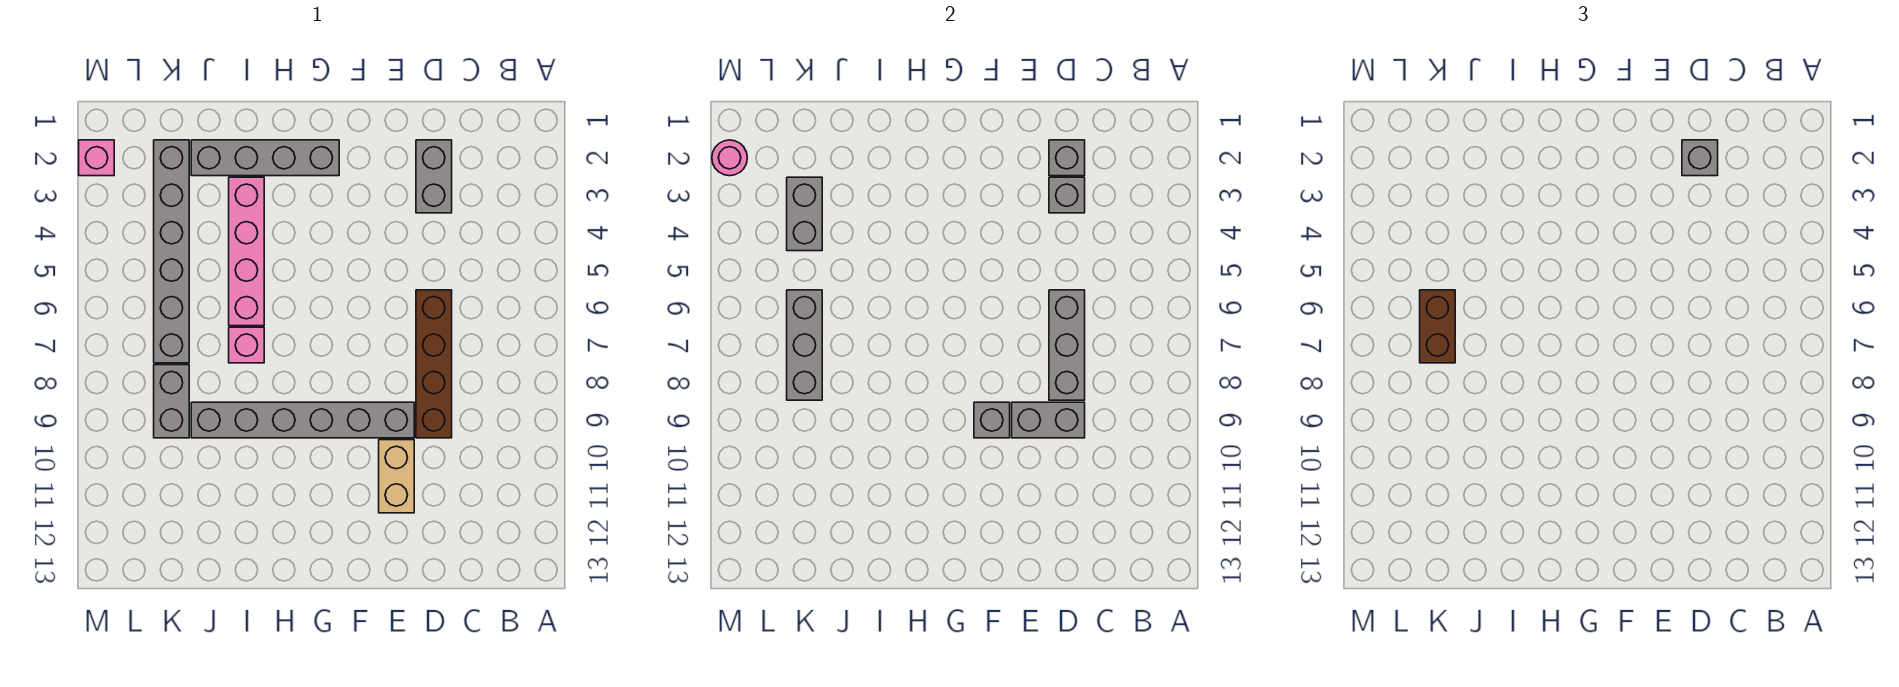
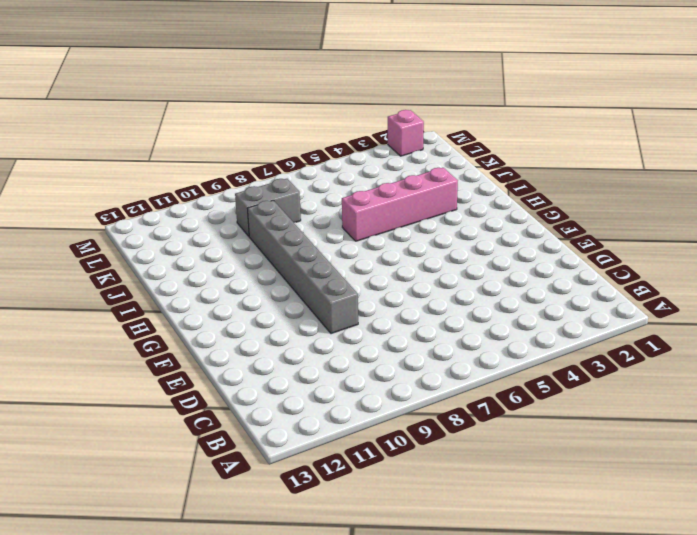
none -> grey brick D2:D3 level 1
none -> brown brick D6:D9 level 1
none -> tan brick E10:E11 level 1

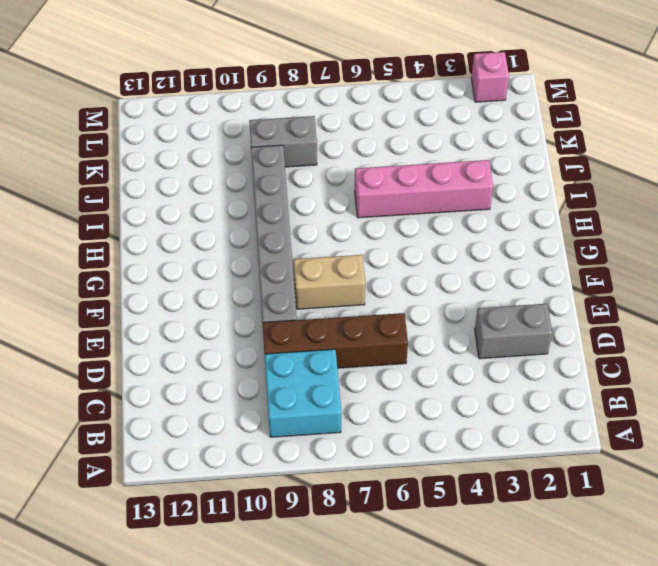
cyan brick B8:C9 level 1 -> none
tan brick F7:F8 level 1 -> tan brick E10:E11 level 1
none -> grey brick G2:J2 level 1
none -> pink brick I7 level 1
none -> grey brick K2:K7 level 1

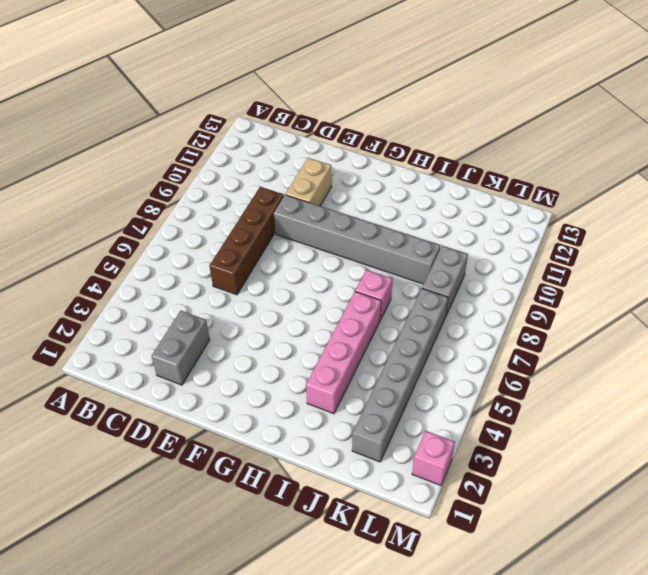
none -> grey brick G2:J2 level 1
none -> grey brick D2 level 2
none -> grey brick D3 level 2

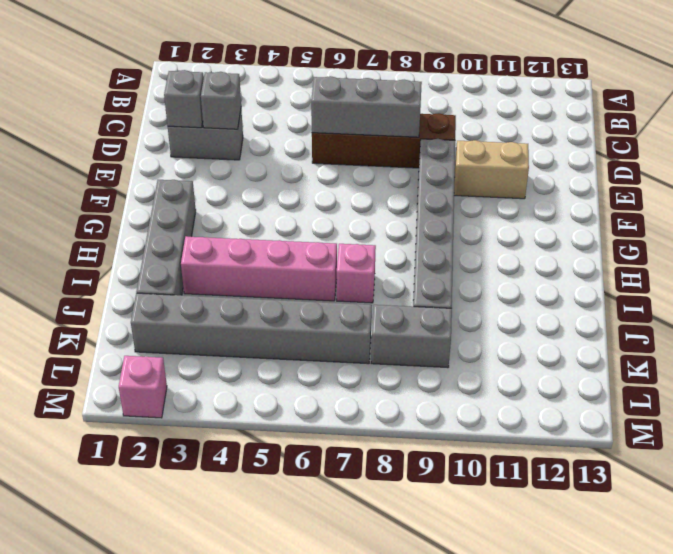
none -> grey brick D9:E9 level 2
none -> grey brick F9 level 2
none -> grey brick K3:K4 level 2

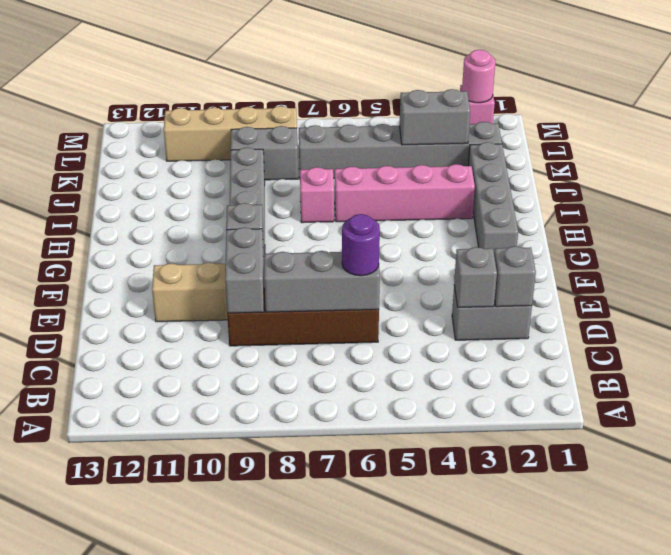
purple round brick D6 level 3 -> none
tan brick L8:L11 level 1 -> none
none -> grey brick K6:K8 level 2
none -> grey brick D2 level 3
none -> brown brick K6:K7 level 3

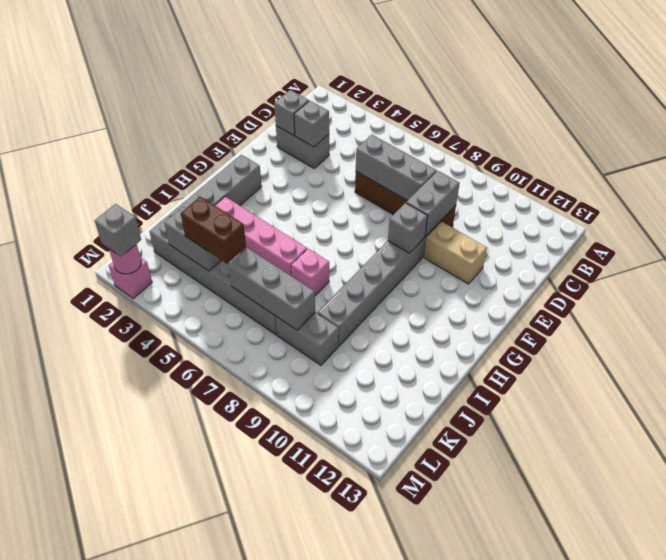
brown brick K4:K5 level 3 -> brown brick K6:K7 level 3
grey brick M2 level 3 -> grey brick D2 level 3

